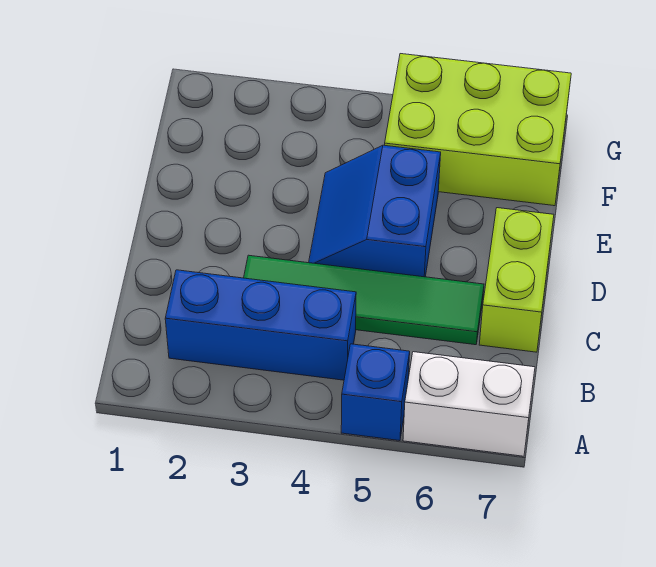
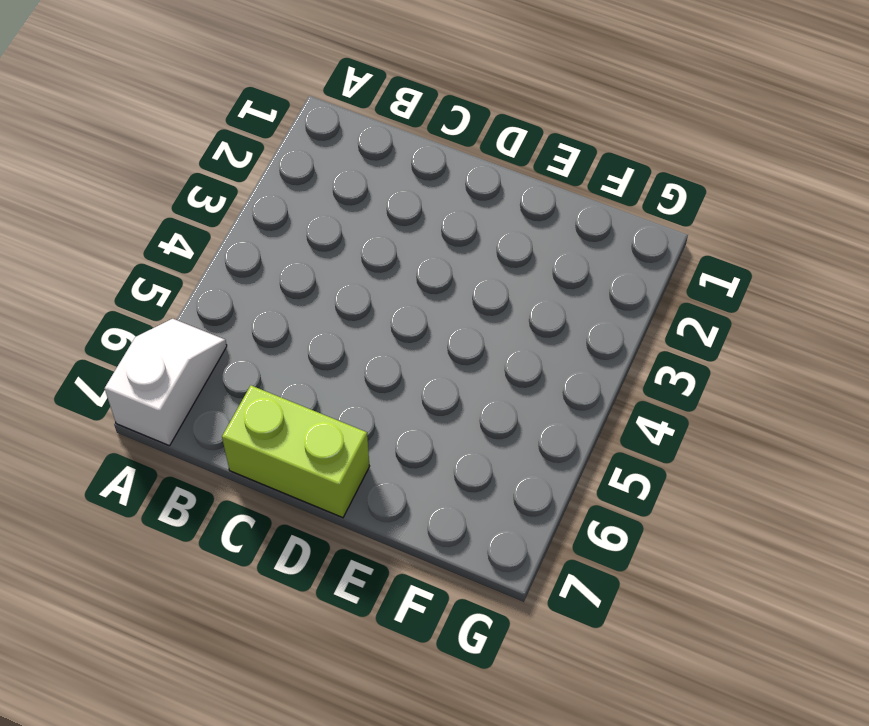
white slope A6:A7 level 1 top 7 -> white brick A6:A7 level 1
none -> blue brick A5 level 1
none -> blue brick B2:B4 level 1

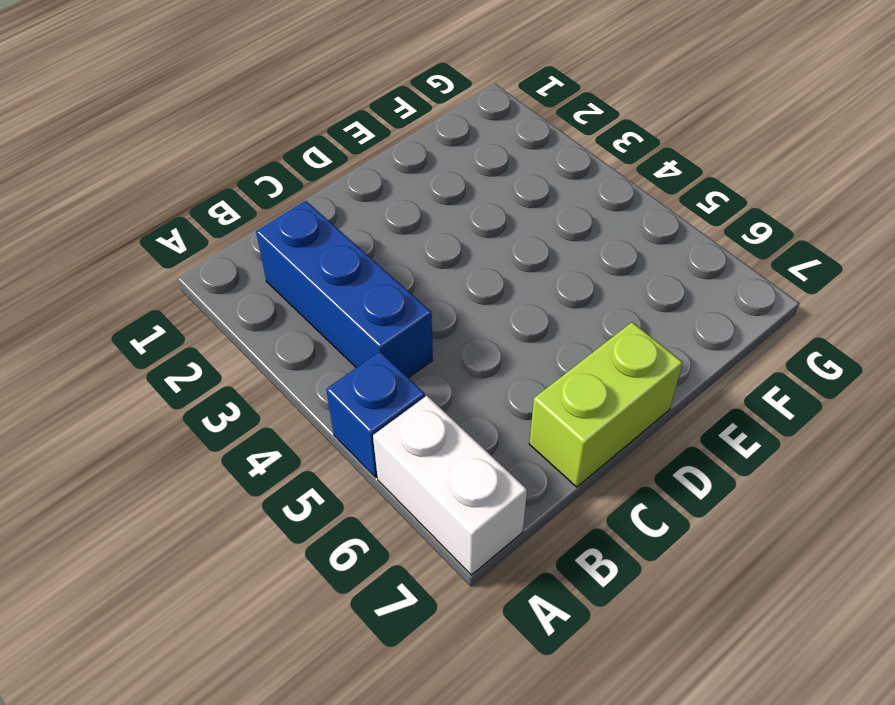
none -> green tile C3:C6 level 1
none -> blue slope D4:E5 level 1 top 5

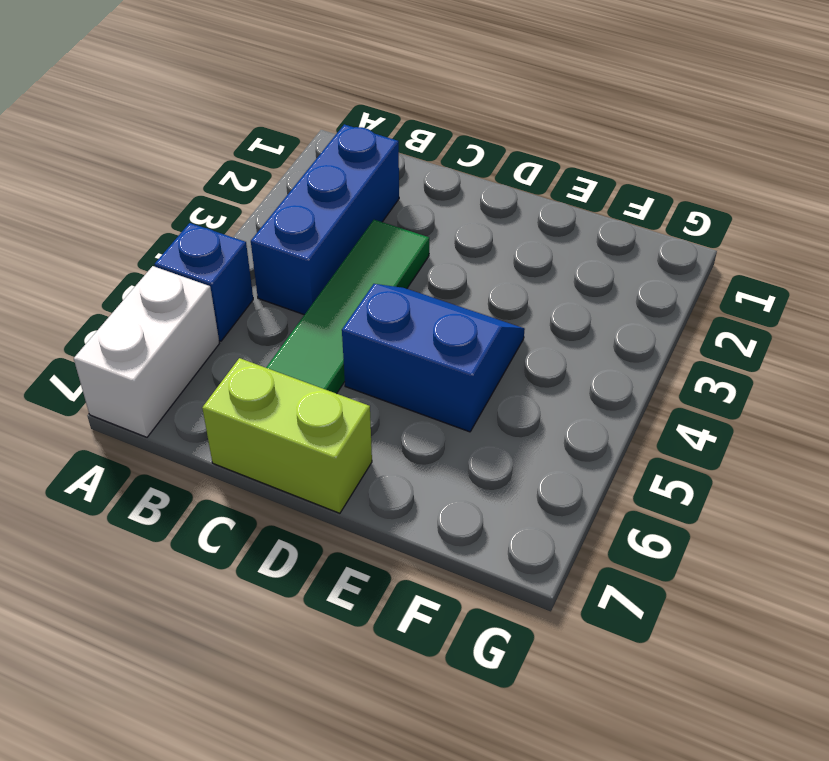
none -> lime brick F5:G7 level 1

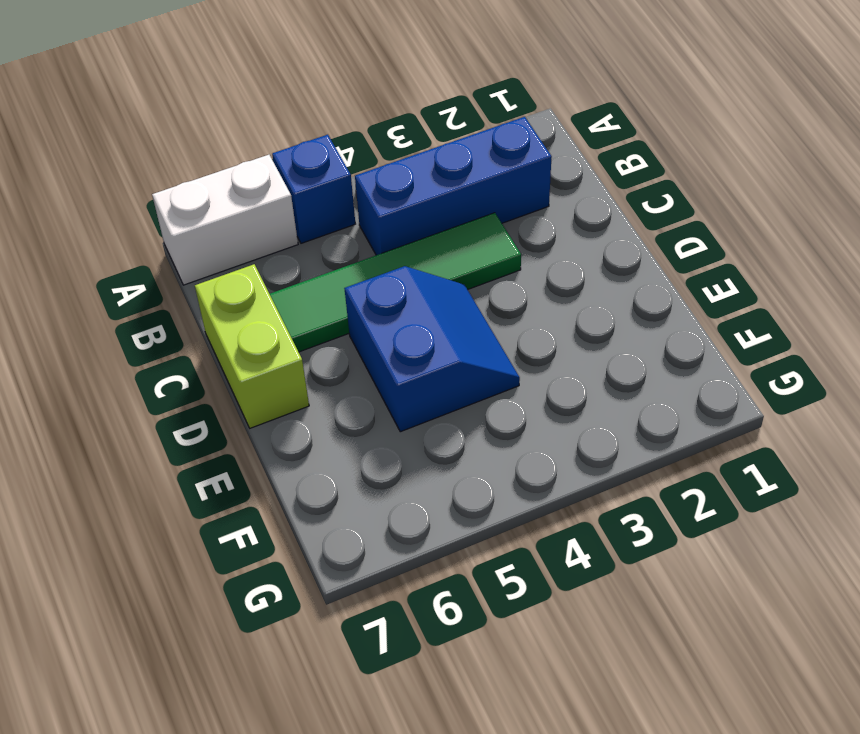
none -> lime brick F5:G7 level 1

